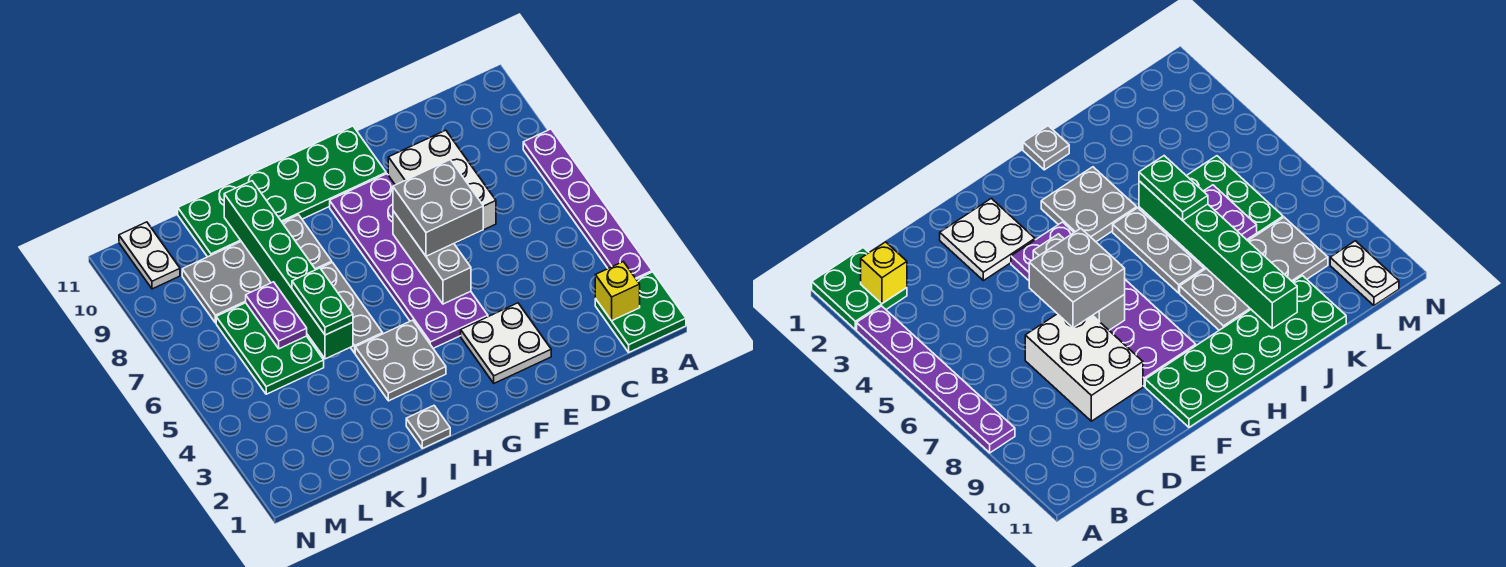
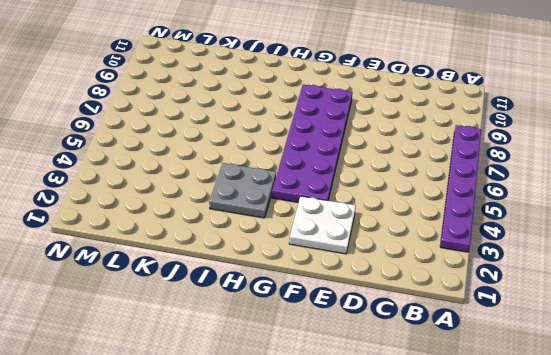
none -> green plate A1:B2 level 1
none -> white brick D7:E9 level 1
none -> green plate F10:K11 level 1

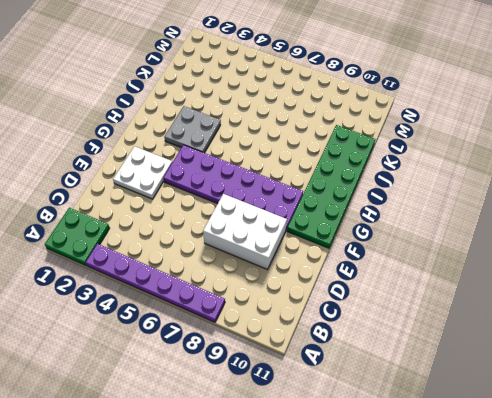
none -> grey plate I1 level 1
none -> grey plate I5:I7 level 1
none -> grey plate I8:L9 level 1

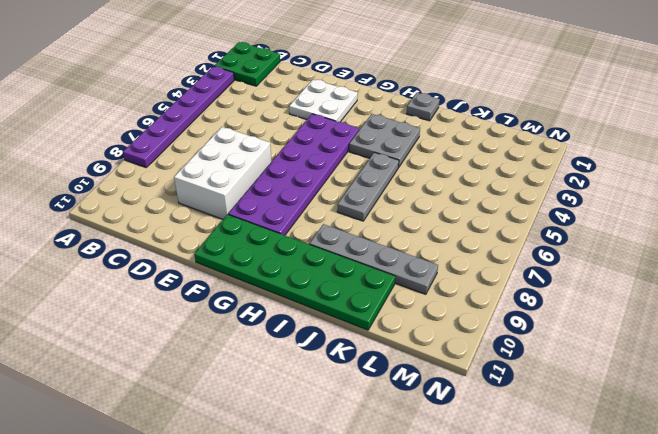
grey plate I9:L9 level 1 -> grey plate I8:L9 level 1
none -> green plate K5:L7 level 1
none -> white plate M10:M11 level 1
none -> yellow brick B2 level 2

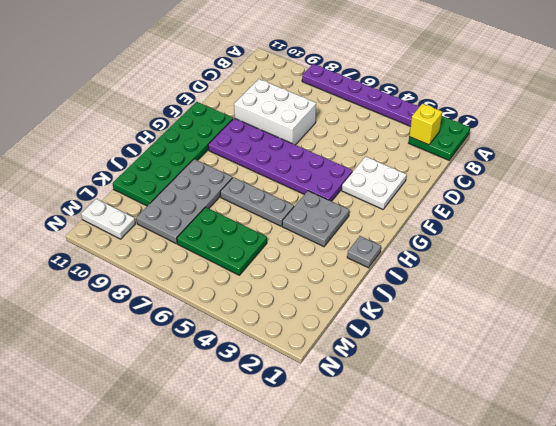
none -> grey brick F5:F7 level 2
none -> green brick J5:J10 level 2
none -> purple plate K6:K7 level 2

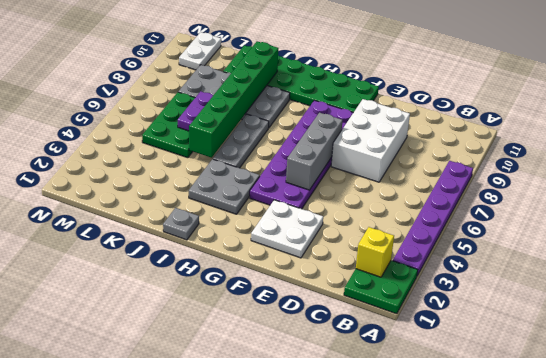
none -> grey brick E6:F7 level 3
none -> green plate J5:J6 level 3

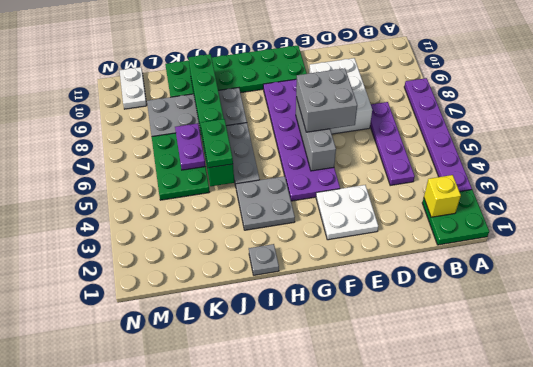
purple plate C4:C7 level 1 -> none

